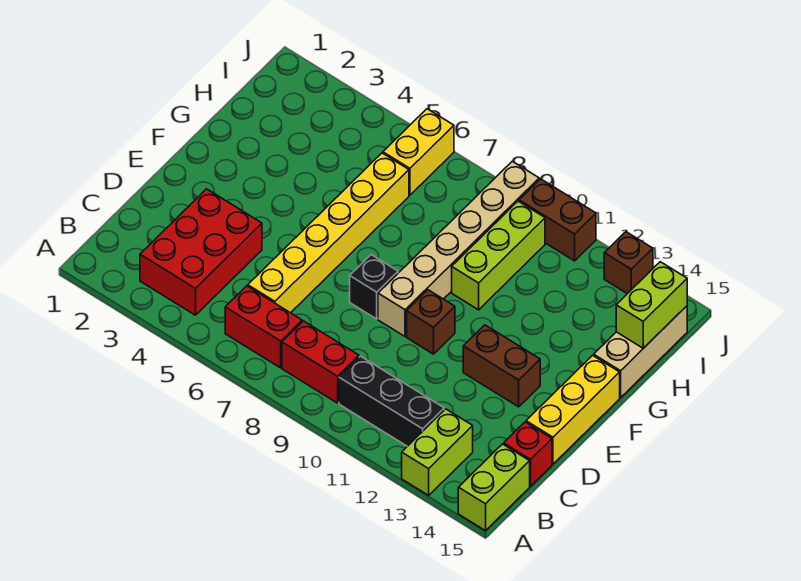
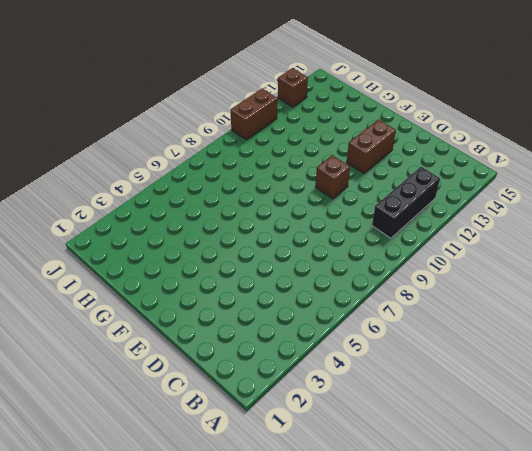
none -> lime brick A13:B13 level 1
none -> lime brick A15:B15 level 1
none -> red brick B3:D4 level 1

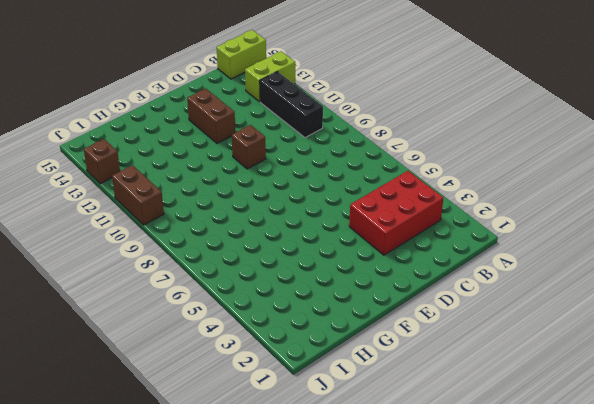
none -> red brick B6:B7 level 1
none -> red brick B8:B9 level 1
none -> yellow brick C6:H6 level 1

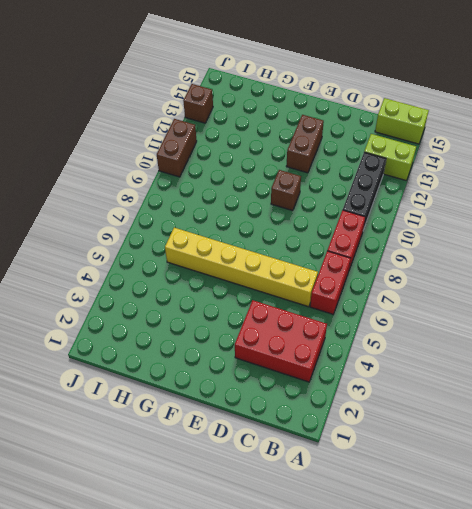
none -> red brick C15 level 1
none -> yellow brick D15:F15 level 1
none -> black brick E8 level 1

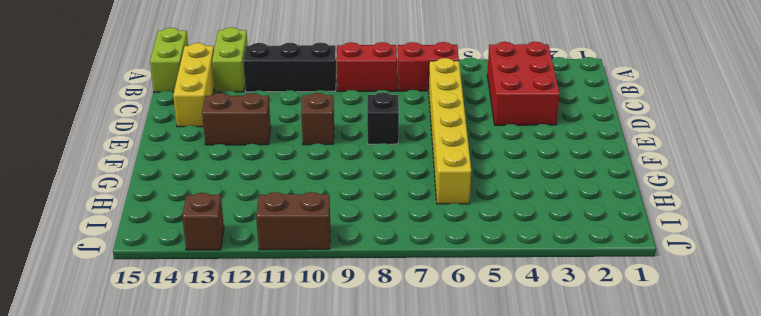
yellow brick B14:D14 level 1 -> yellow brick D15:F15 level 1
none -> red brick C15 level 1
none -> tan brick E9:J9 level 1
none -> lime brick G10:I10 level 1

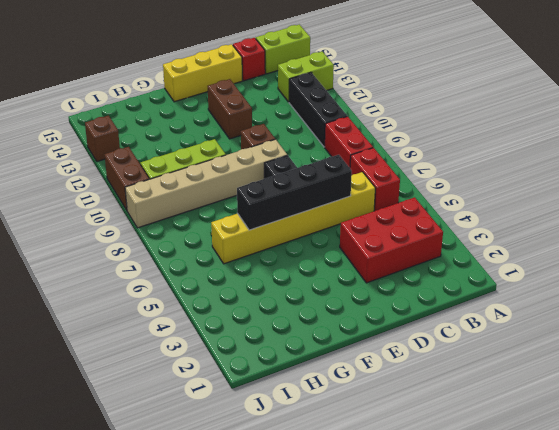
black brick D6:G6 level 2 -> none
none -> tan brick G15:I15 level 1
none -> yellow brick I6:J6 level 1
none -> lime brick H15:I15 level 2

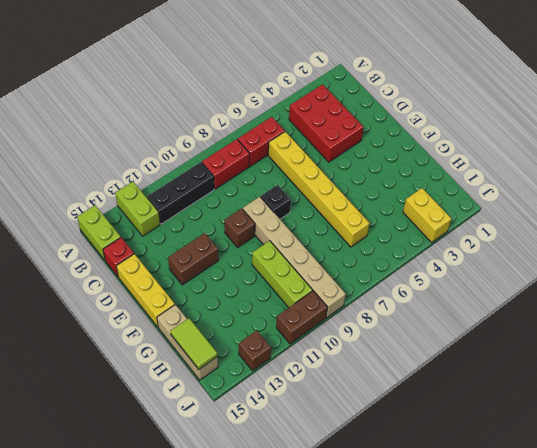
lime tile H15:I15 level 2 -> lime brick H15:I15 level 2
yellow brick I3:J3 level 1 -> yellow brick I6:J6 level 1

